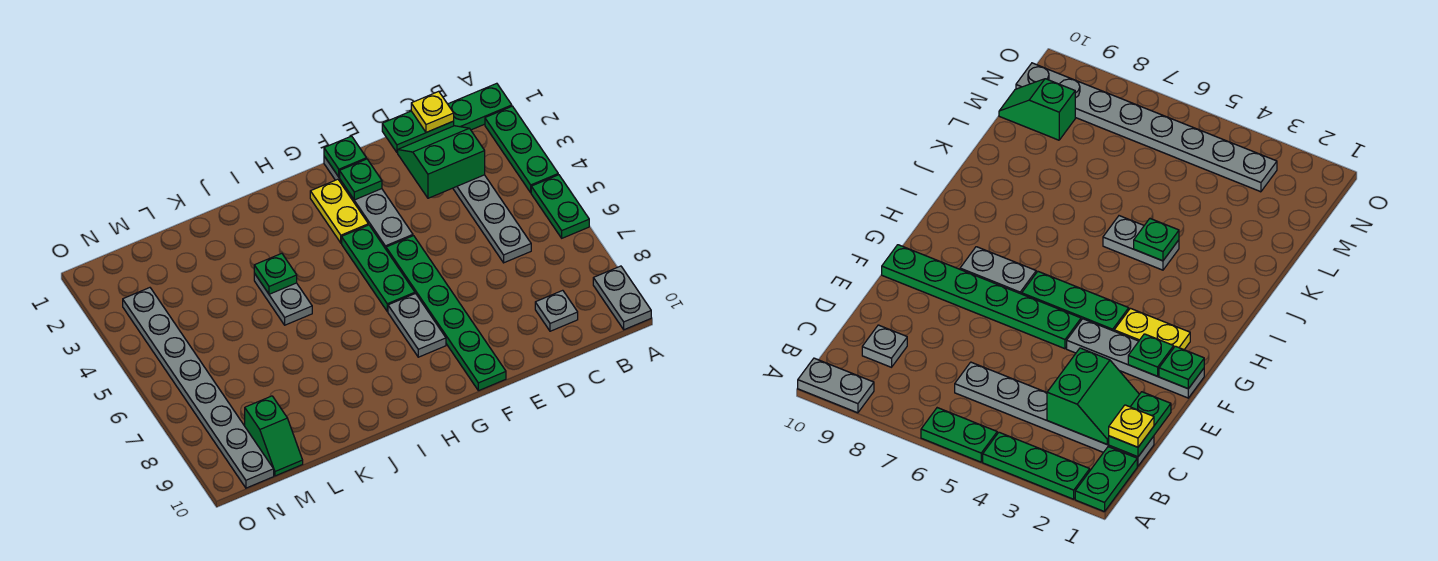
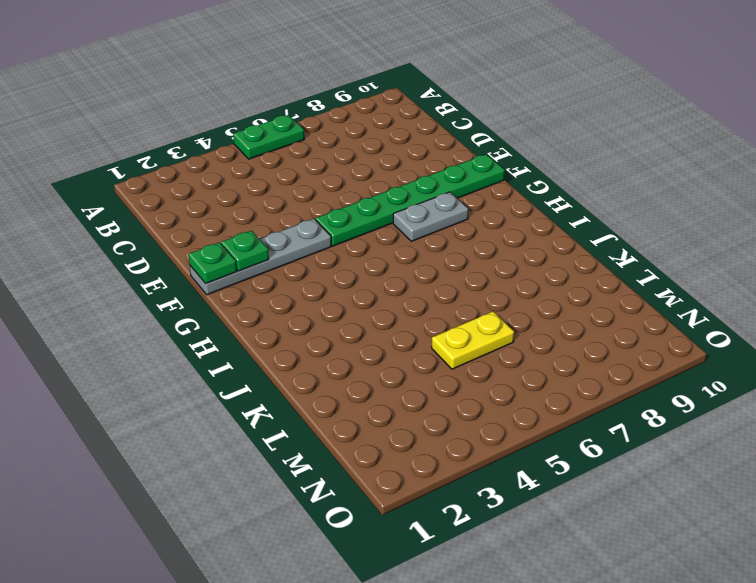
yellow plate L5:L6 level 1 -> yellow plate G2:G3 level 1
none -> green plate A1:B1 level 1
none -> green plate A2:A4 level 1
none -> grey plate A9:A10 level 1

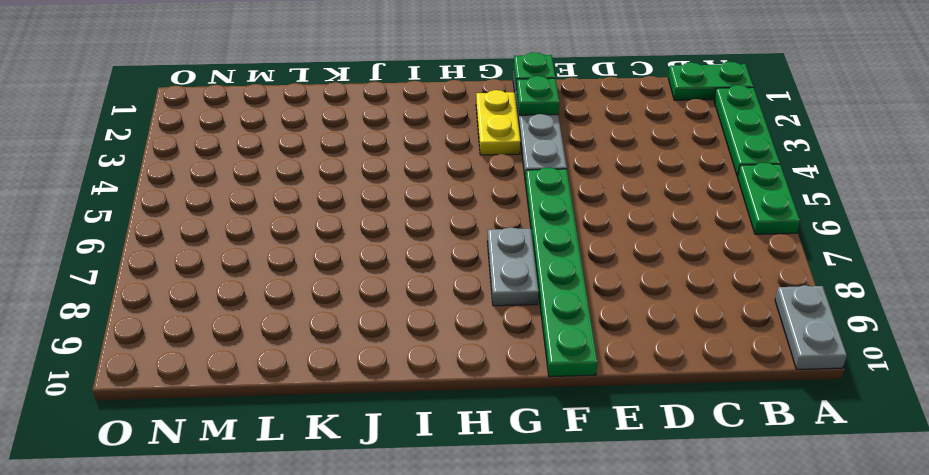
none -> grey plate C1:C6 level 1
none -> grey plate C9 level 1
none -> green plate G4:G6 level 1

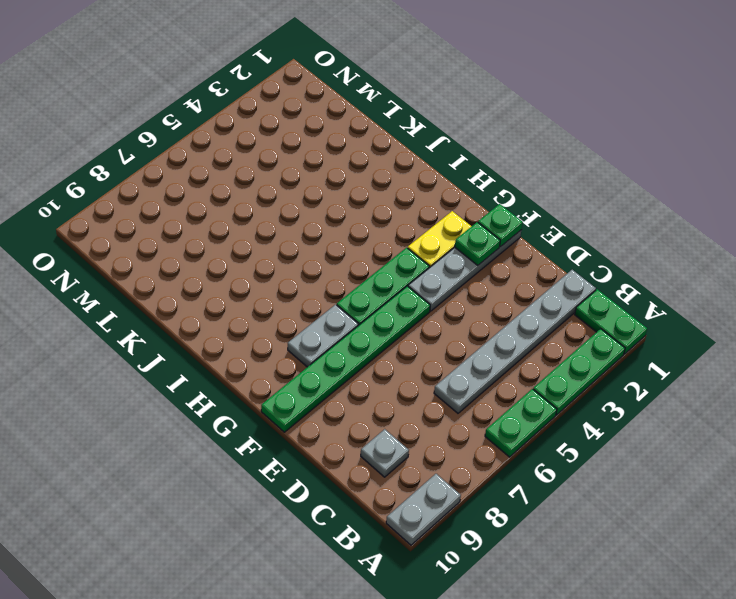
none -> grey plate J4:J5 level 1
none -> green slope M9:M10 level 1 top 9
none -> grey plate N3:N10 level 1

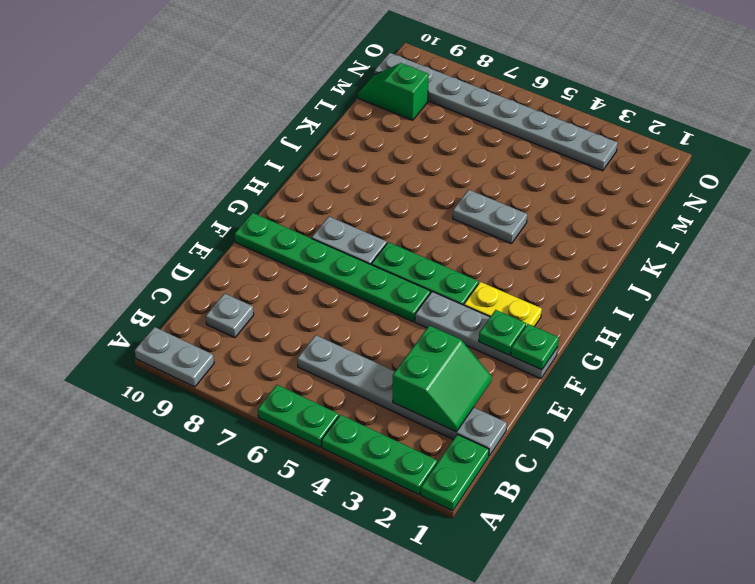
none -> green plate C1:D1 level 2
none -> green plate J4 level 2
none -> yellow plate C1 level 3

